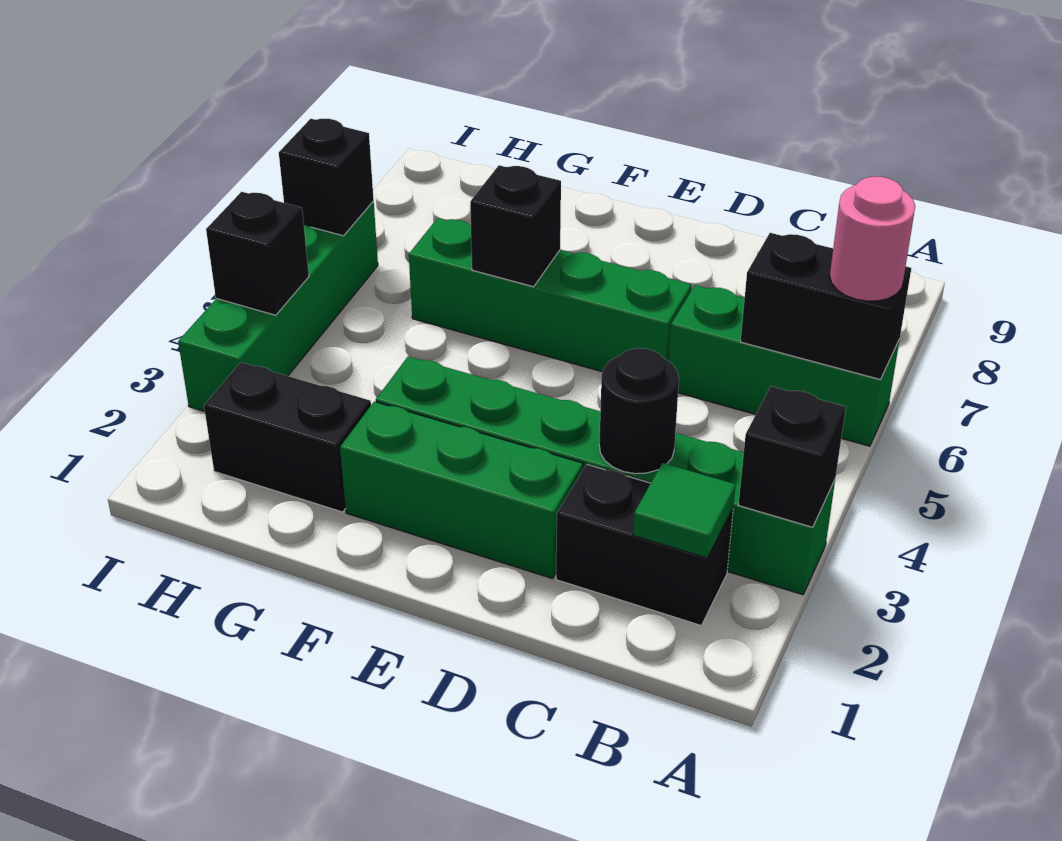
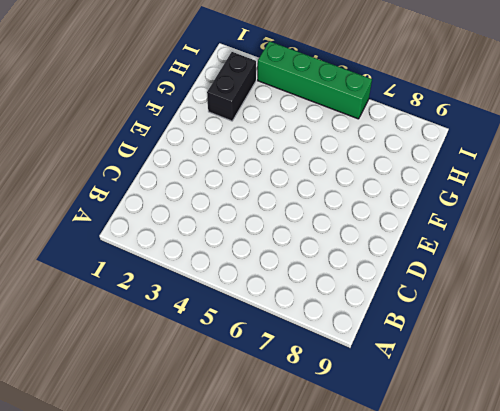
none -> green brick A3:F3 level 1
none -> green brick A6:C6 level 1
none -> black brick B2:C2 level 1

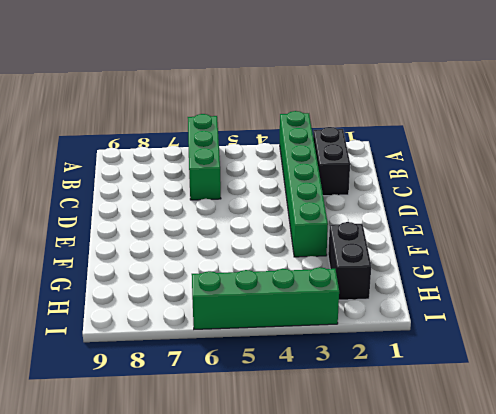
none -> green brick D2:F2 level 1
none -> green brick D6:G6 level 1
none -> black brick A3 level 2

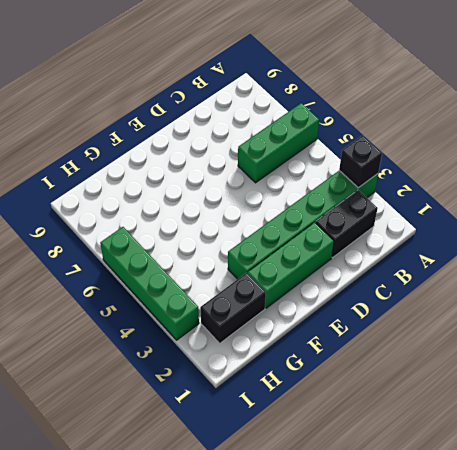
none -> green brick D6:G6 level 1
none -> black brick A6:B6 level 2
none -> green tile B2 level 2

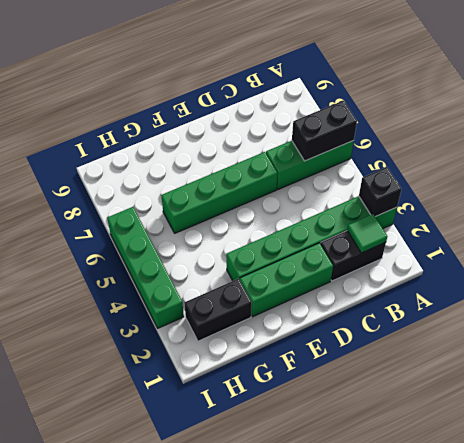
none -> black round brick C3 level 2
none -> black brick F6 level 2
none -> black brick I4 level 2

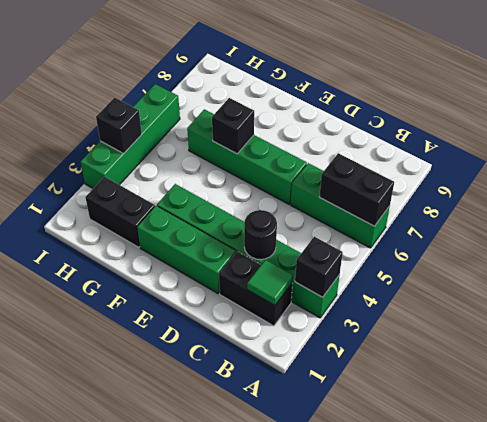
none -> black brick I6 level 2
none -> pink round brick A6 level 3

